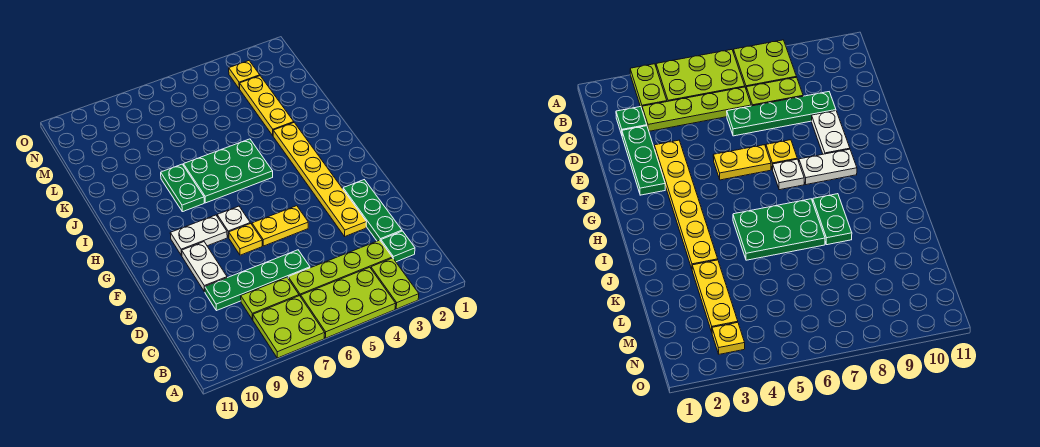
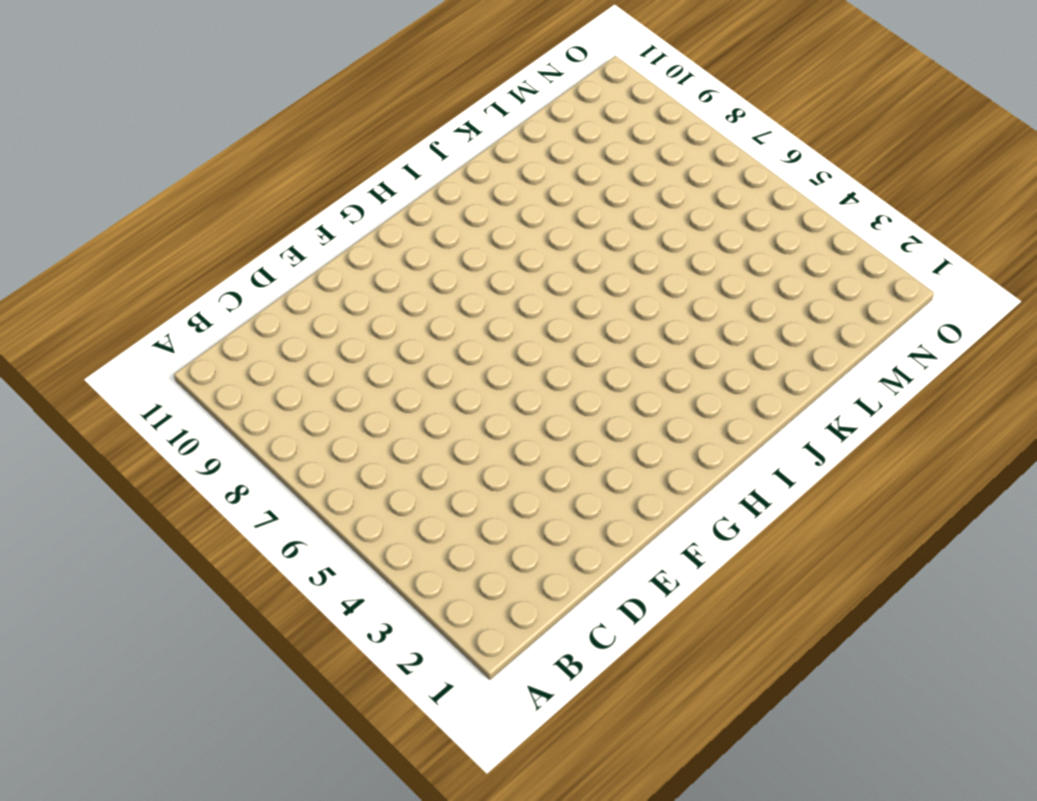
none -> lime plate A3:B3 level 1
none -> lime plate A4:B6 level 1
none -> lime plate A7:B8 level 1

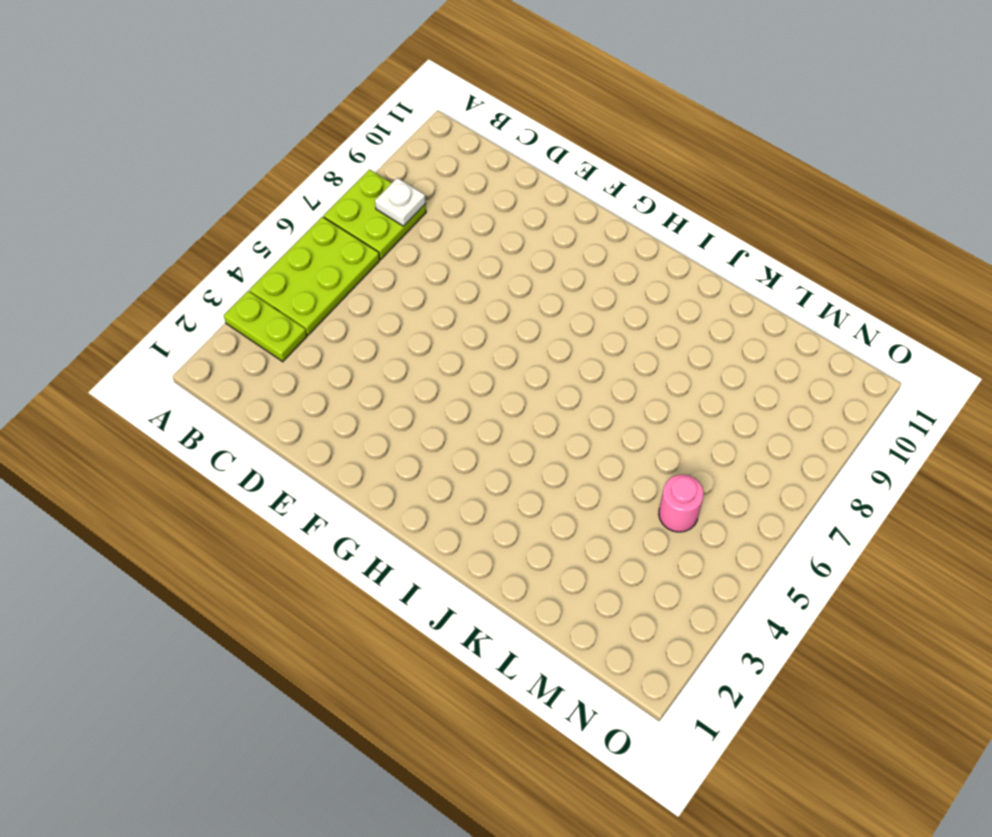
white plate B8 level 2 -> white plate G7 level 1
pink round brick M5 level 1 -> none
none -> green plate C2 level 1
none -> lime plate C3:C6 level 1
none -> lime plate C7:C8 level 1

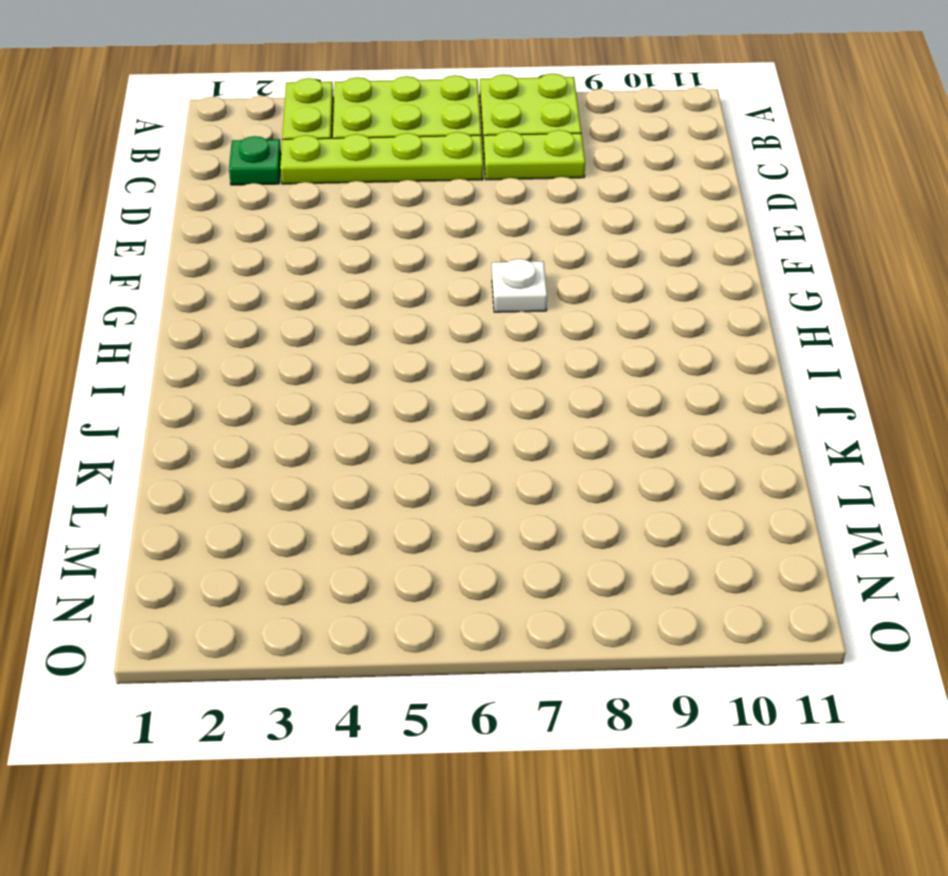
none -> green plate D2:F2 level 1
none -> green plate D6:D9 level 1
none -> yellow plate E3:J3 level 1

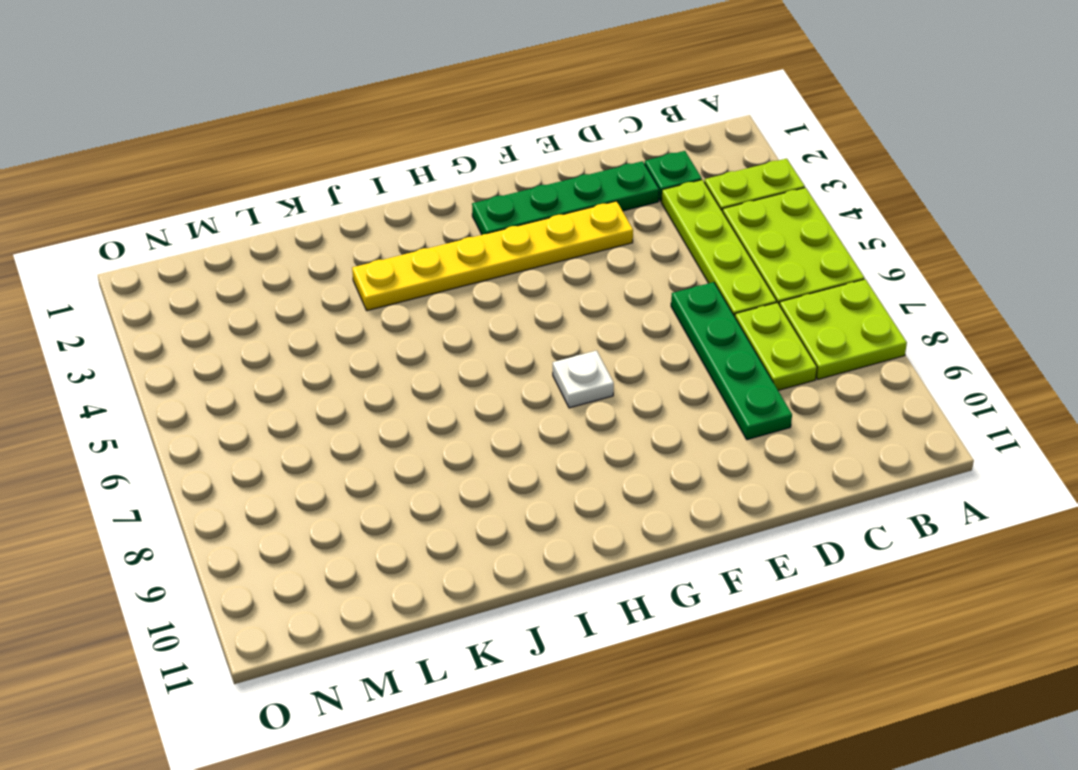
green plate D2:G2 level 1 -> green plate D2:F2 level 1
none -> white plate E9:F9 level 1
none -> yellow plate F5:F6 level 1
none -> yellow plate F7 level 1

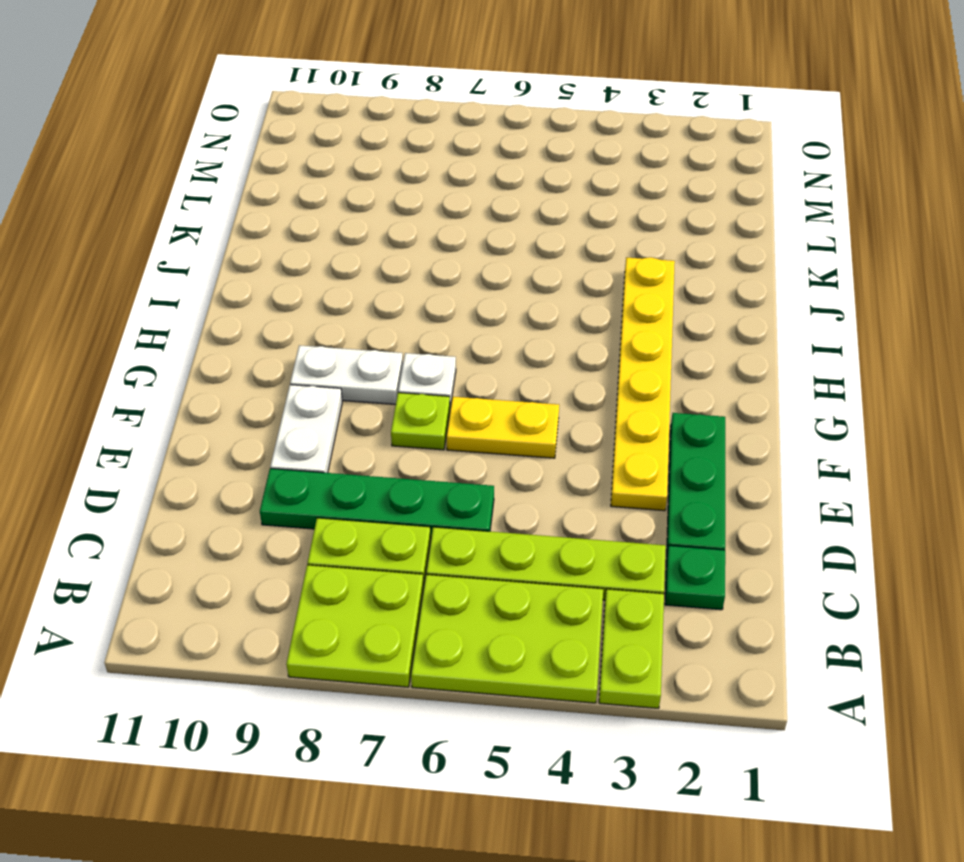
lime plate F7 level 1 -> yellow plate F7 level 1
none -> green plate I5:J7 level 1
none -> green plate I8:J8 level 1
none -> yellow plate K3:M3 level 1

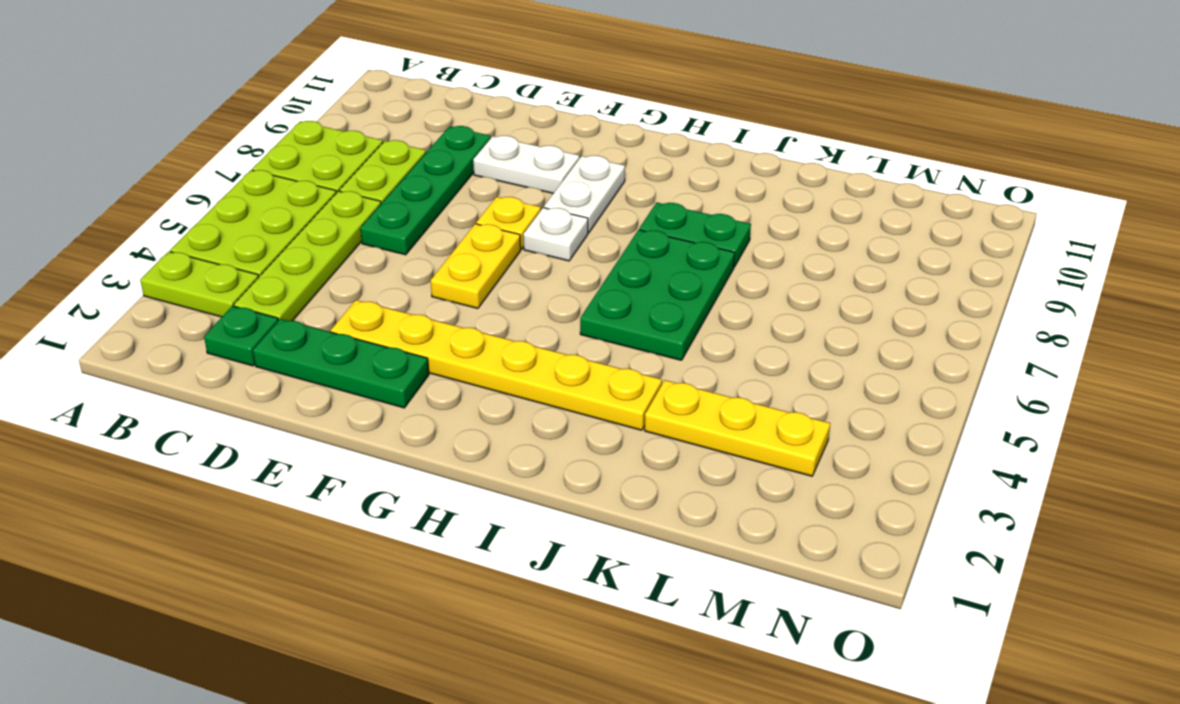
none -> yellow plate N3 level 1

